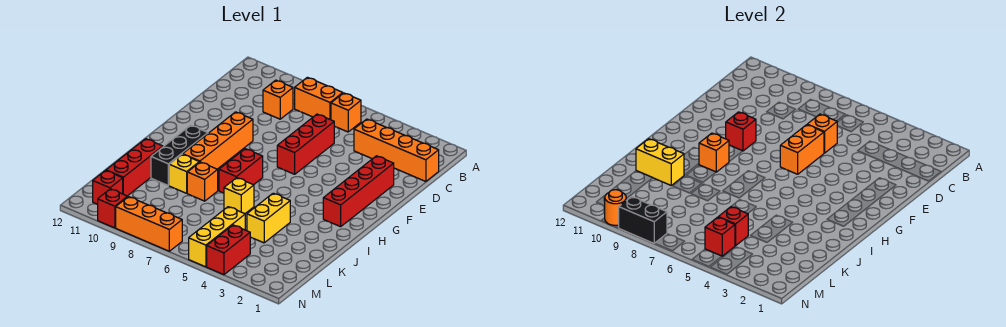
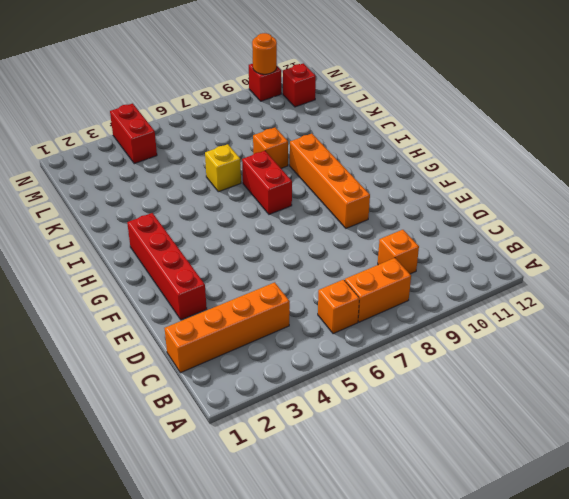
none -> red brick D6:F6 level 1
none -> black brick H10:J10 level 1
none -> yellow brick J4:K4 level 1

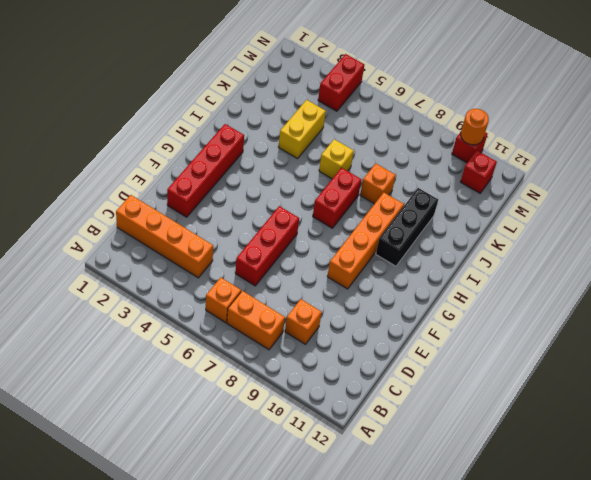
none -> yellow brick J9 level 1
none -> red brick J11:L11 level 1
none -> yellow brick L5:N5 level 1

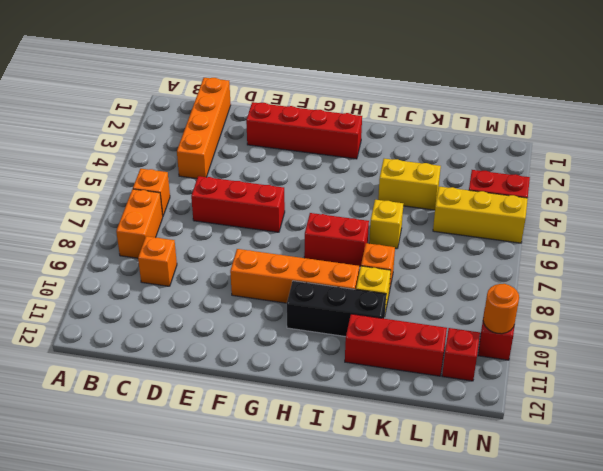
none -> orange brick N7:N9 level 1
none -> orange brick D6 level 2
none -> orange brick E6:F6 level 2

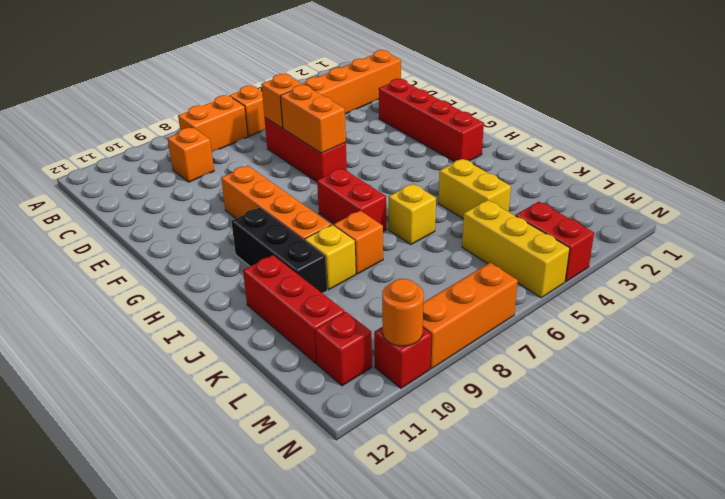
none -> red brick F9 level 2
none -> orange brick H9 level 2
none -> yellow brick J10:J11 level 2

